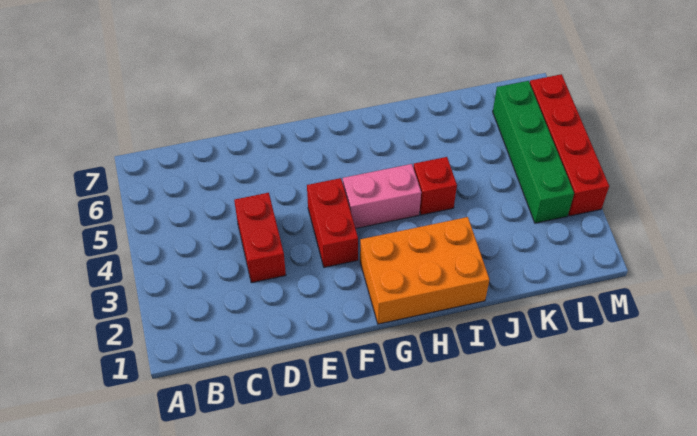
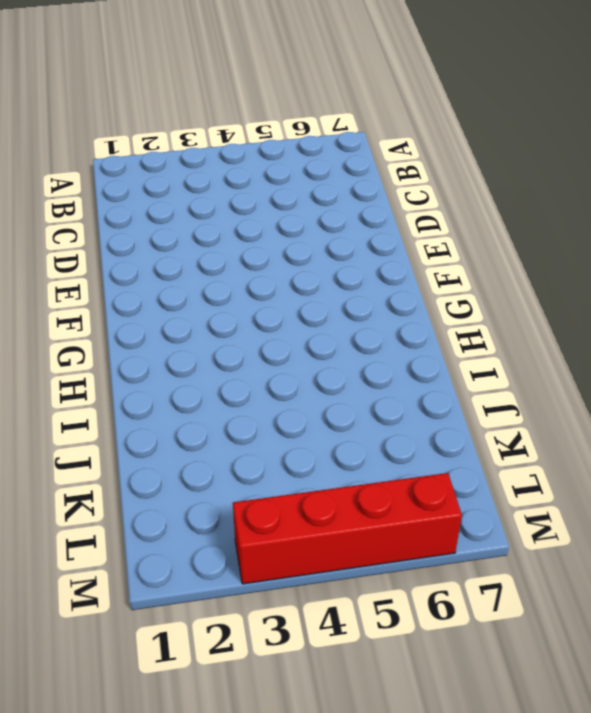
none -> red brick D3:D4 level 1
none -> red brick F3:F4 level 1

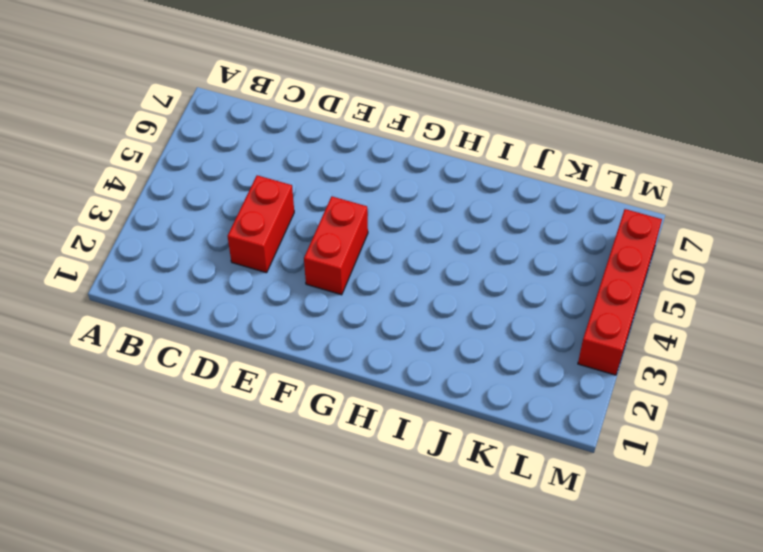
none -> orange brick G1:I2 level 1
none -> pink brick G4:H4 level 1

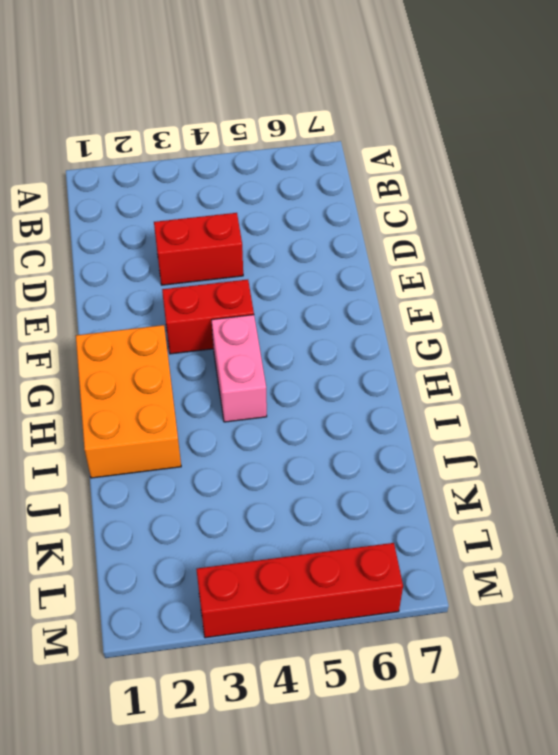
none -> red brick I4 level 1
none -> green brick L3:L6 level 1

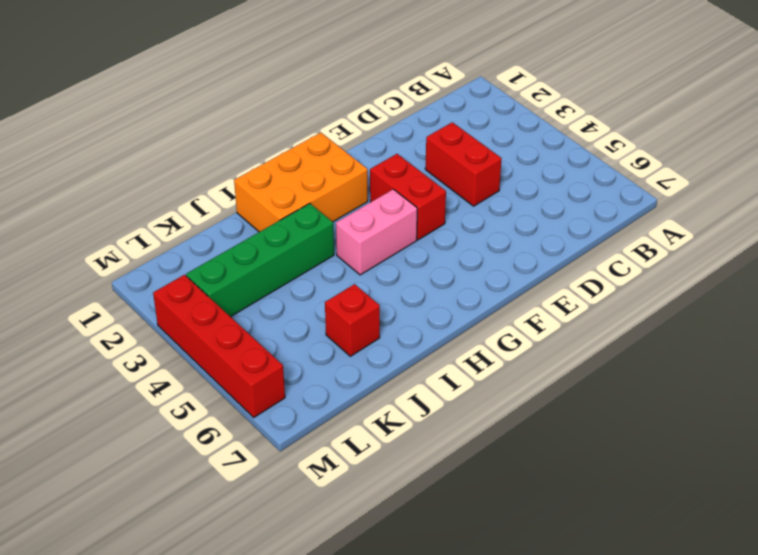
green brick I3:L3 level 1 -> green brick L3:L6 level 1
red brick J6 level 1 -> red brick I4 level 1

